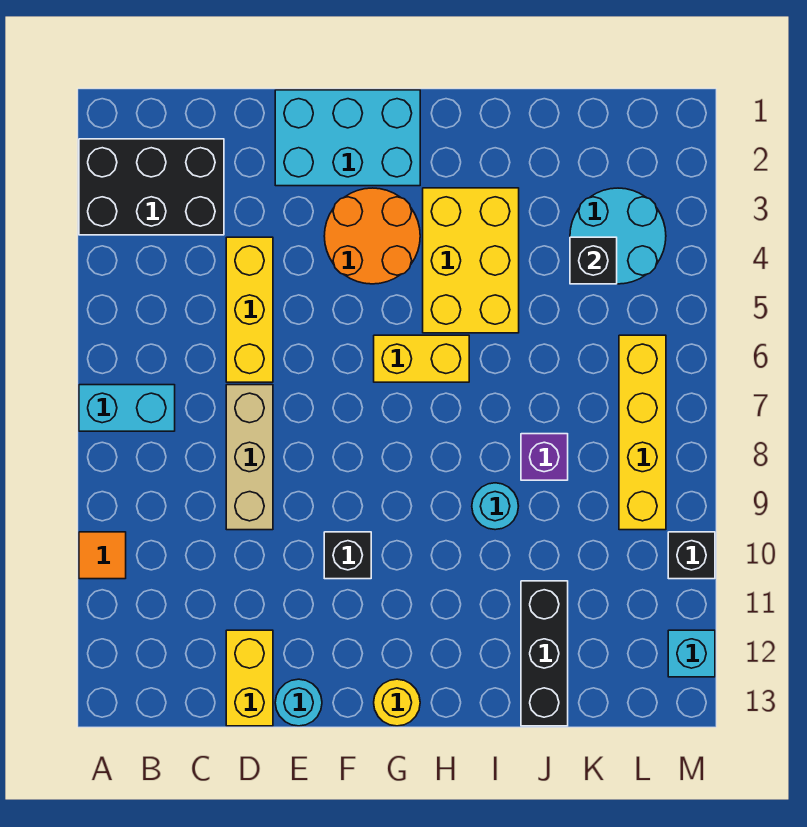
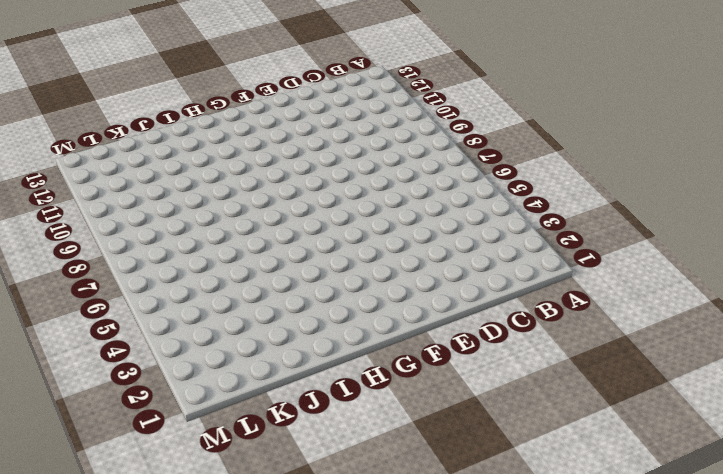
none -> black brick A2:C3 level 1
none -> cyan brick A7:B7 level 1
none -> orange tile A10 level 1

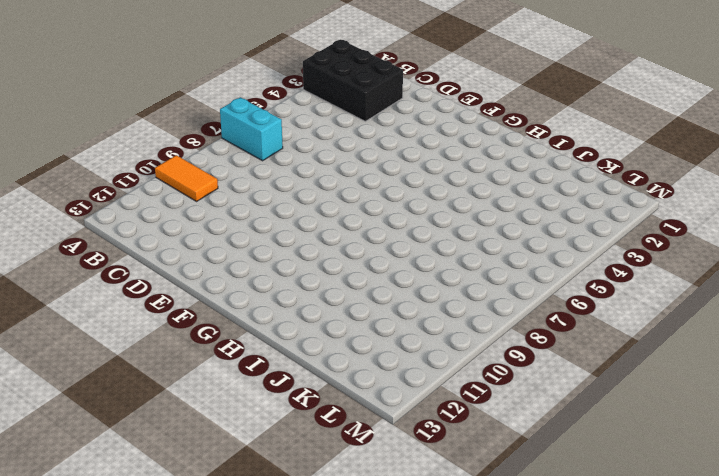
orange tile A10:B10 level 1 -> orange tile A10 level 1
none -> yellow brick D4:D6 level 1
none -> tan brick D7:D9 level 1
none -> yellow brick D12:D13 level 1

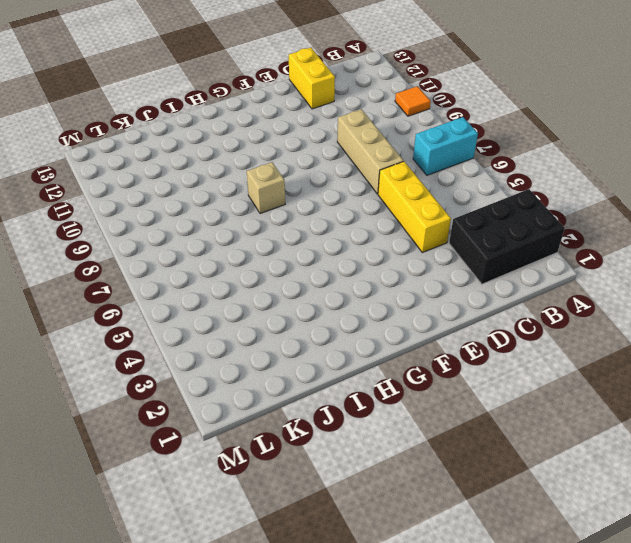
tan brick H8 level 1 -> none
none -> cyan brick E1:G2 level 1
none -> cyan round brick E13 level 1
none -> orange round brick F3:G4 level 1

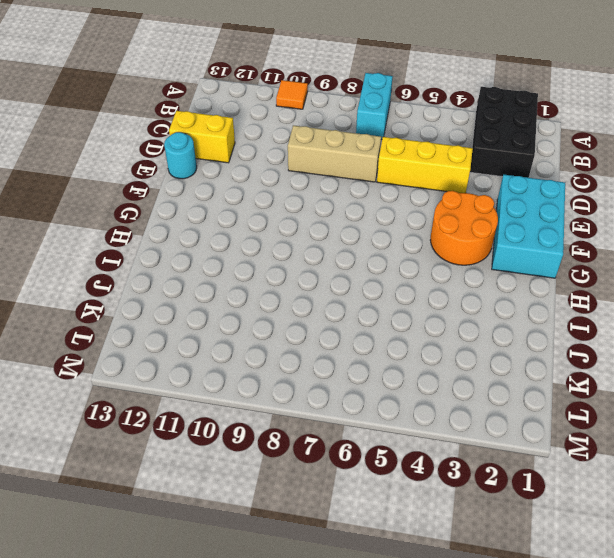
none -> black brick F10 level 1
none -> yellow brick G6:H6 level 1
none -> yellow round brick G13 level 1

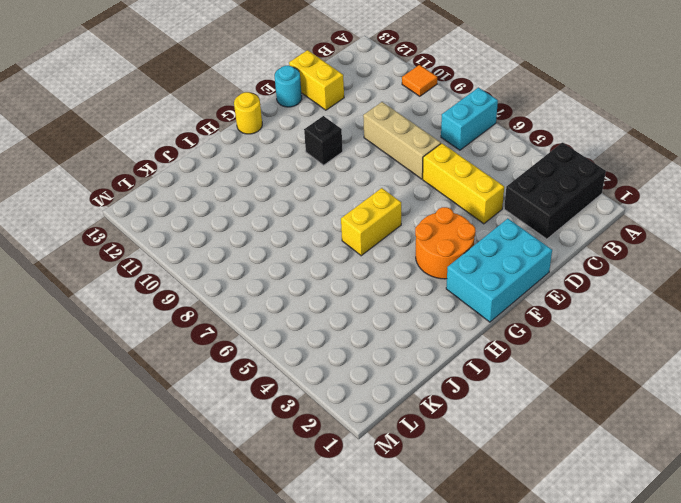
none -> yellow brick H3:I5 level 1
none -> cyan round brick I9 level 1
none -> purple brick J8 level 1

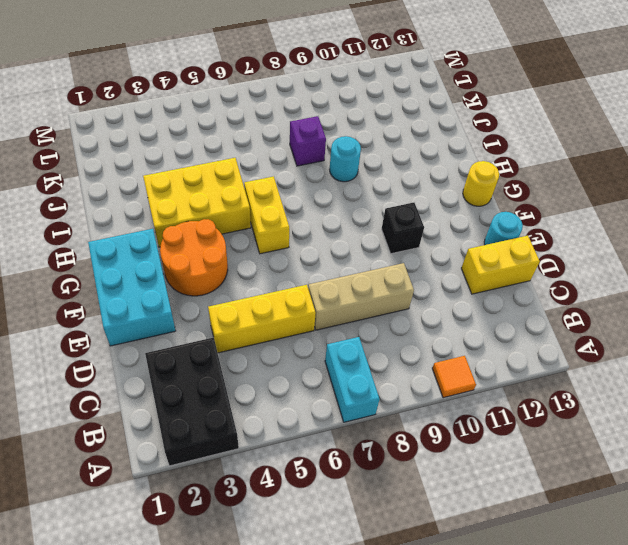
none -> black brick J11:J13 level 1
none -> cyan round brick K3:L4 level 1
none -> yellow brick L6:L9 level 1

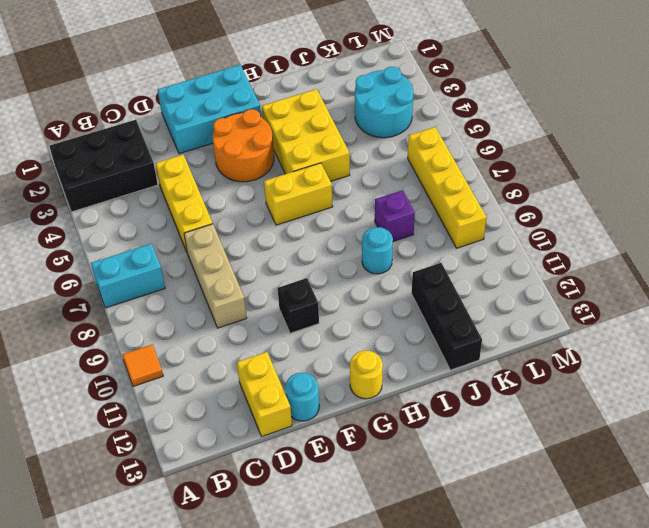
none -> black brick M10 level 1
none -> cyan brick M12 level 1
none -> black brick K4 level 2

